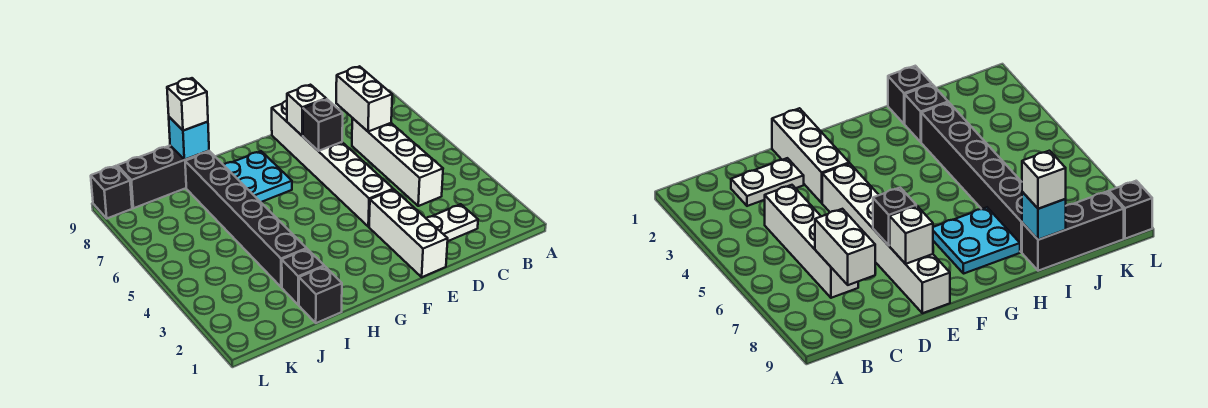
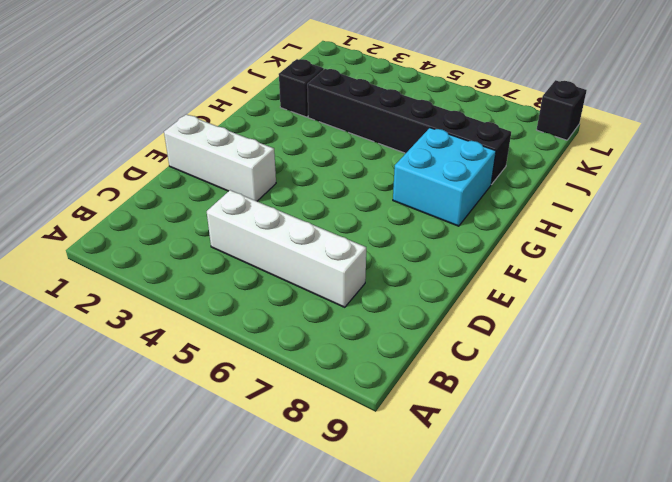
cyan brick G7:H8 level 1 -> cyan plate G7:H8 level 1
none -> white plate C2:D2 level 1
none -> white brick E4:E9 level 1
none -> black brick I1 level 1

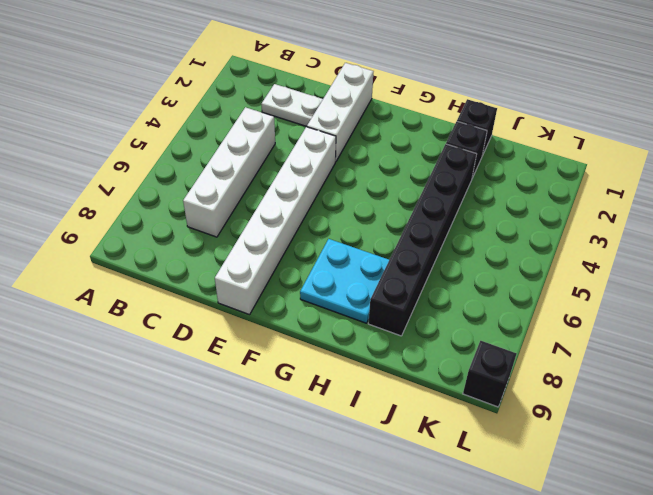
none -> black brick I9:K9 level 1
none -> white brick C7:C8 level 2
none -> black brick E7 level 2

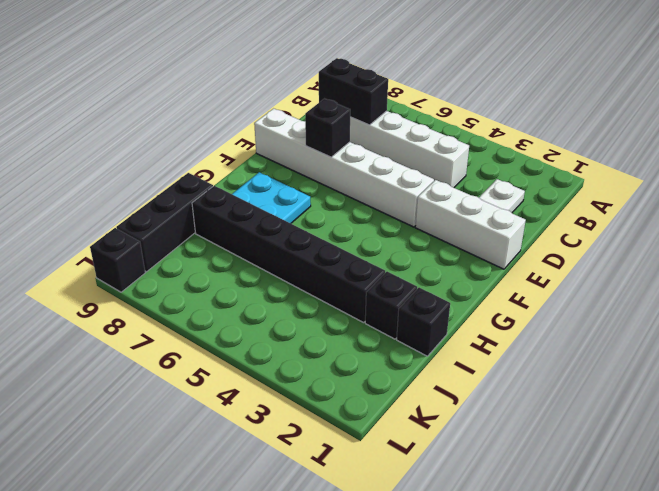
black brick C7:C8 level 2 -> white brick C7:C8 level 2
none -> white brick E8 level 2
none -> cyan brick I9 level 2
none -> white brick I9 level 3

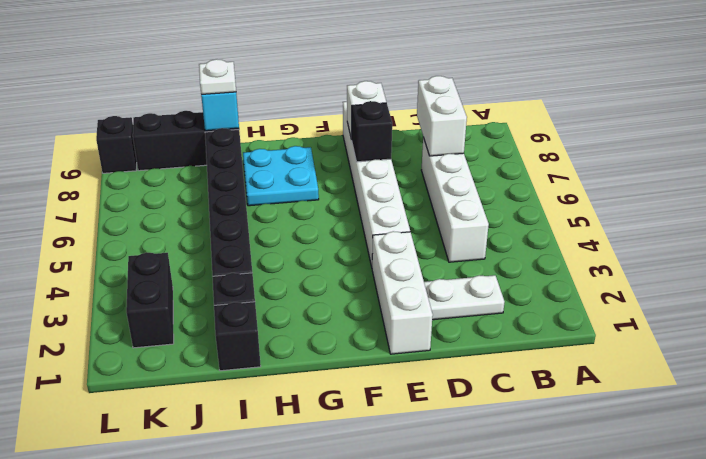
white plate I9 level 3 -> white brick I9 level 3
black brick K2:K3 level 1 -> none

